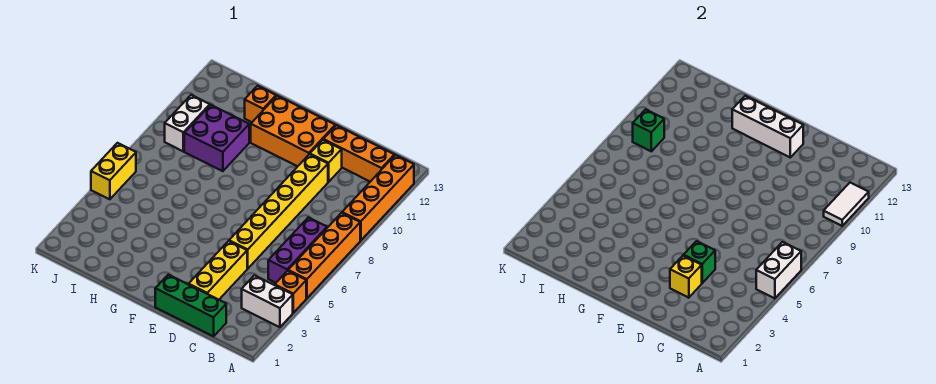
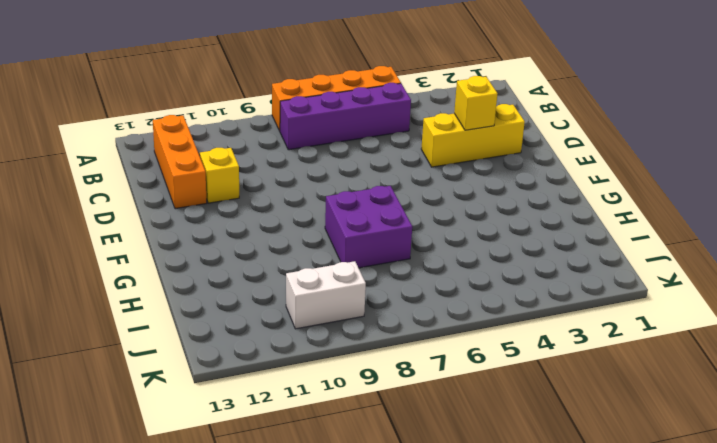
purple brick B5:B8 level 1 -> purple brick B5:B7 level 1
purple brick G7:H8 level 1 -> purple brick H9:I10 level 1
none -> white brick A3:B3 level 1
none -> orange brick A4 level 1
none -> orange brick A9:A12 level 1

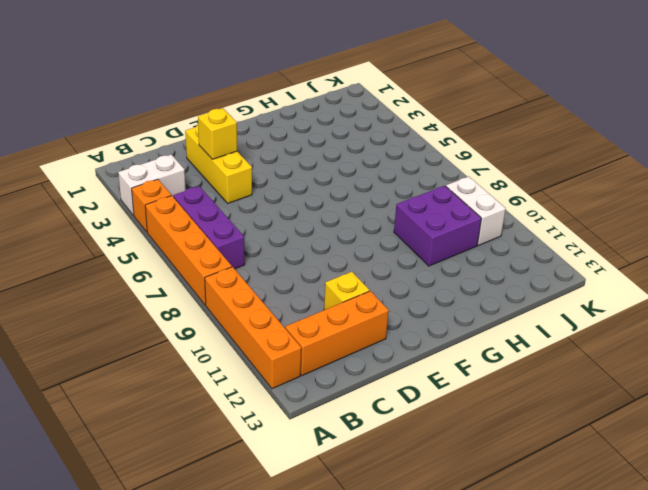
none -> green brick C1:E1 level 1
none -> yellow brick D5:D10 level 1
none -> orange brick E11:G12 level 1

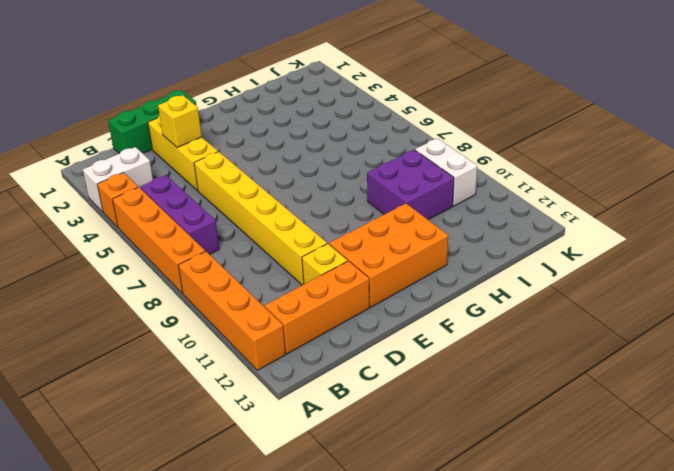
none -> orange brick H12 level 1
none -> yellow brick K5:K6 level 1
none -> white brick A5:A6 level 2

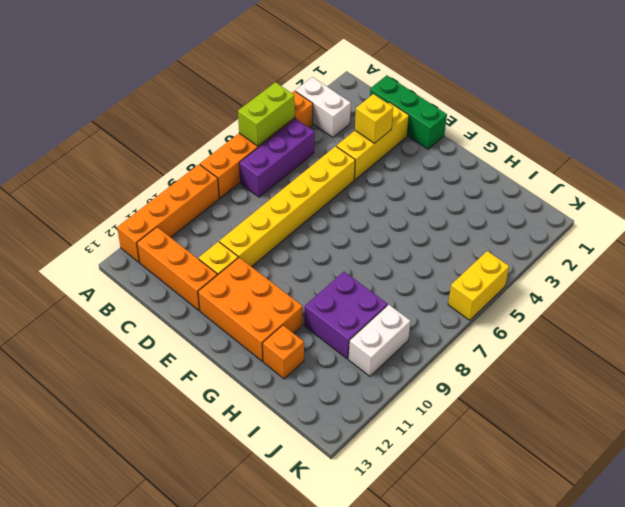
lime brick A5:A6 level 2 -> white brick A5:A6 level 2
none -> white tile A10:A11 level 2
none -> green brick D4 level 2
none -> white brick E12:G12 level 2

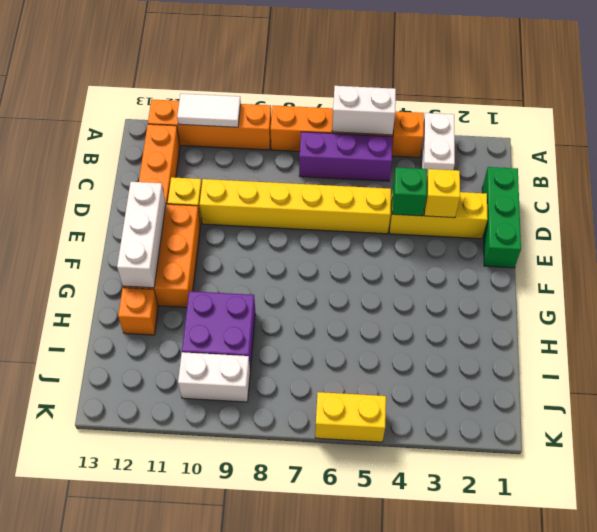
none -> green brick J9 level 2

